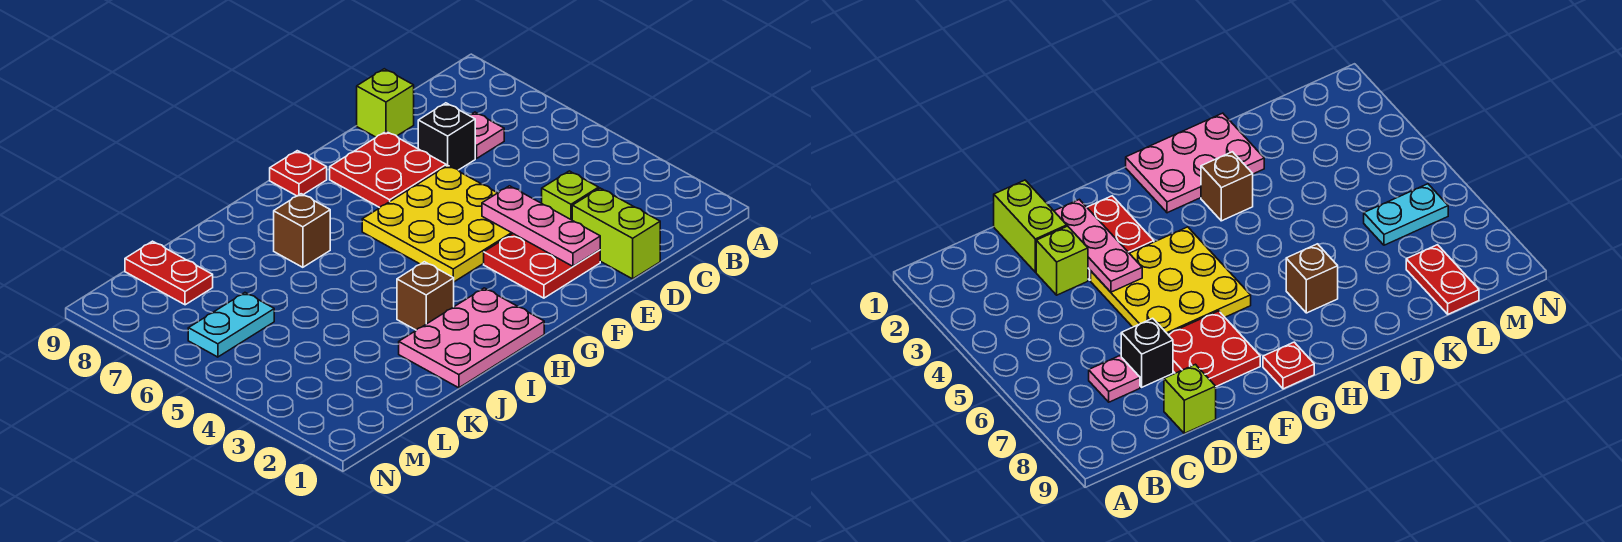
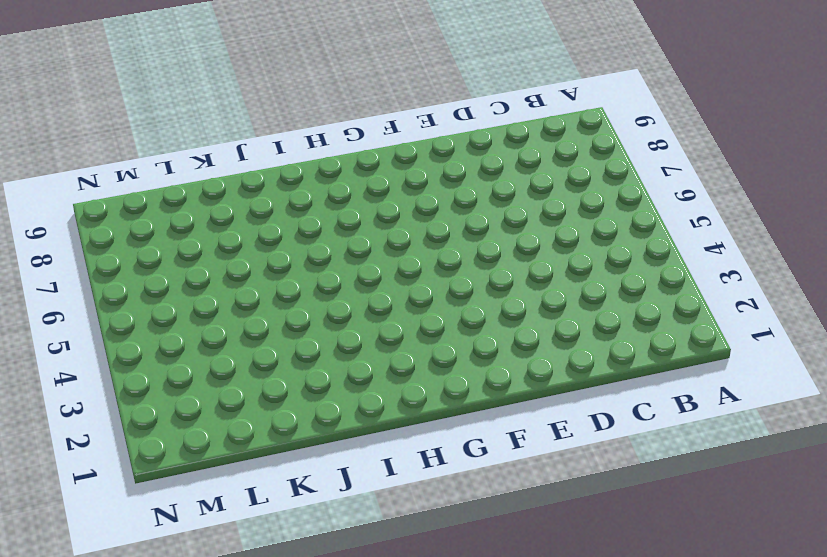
none -> pink plate C7 level 1
none -> lime brick D1:D2 level 1
none -> lime brick D3 level 1

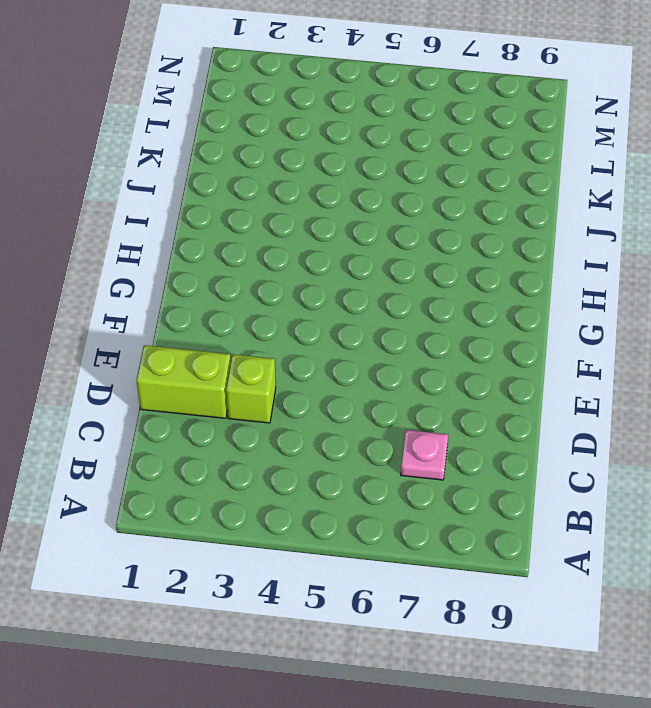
none -> black brick D7 level 1
none -> lime brick D9 level 1
none -> red plate E2:F3 level 1

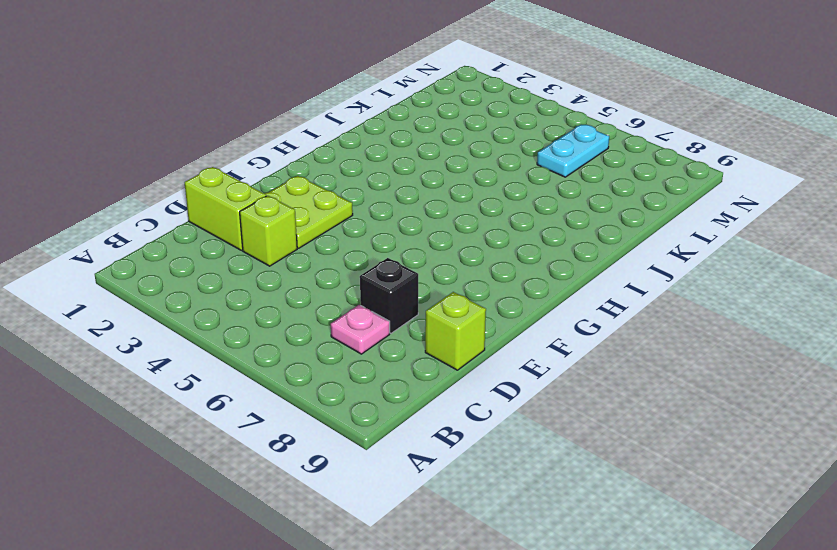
lime plate E2:F3 level 1 -> red plate E2:F3 level 1
none -> yellow plate E4:G6 level 1
none -> red plate E7:F8 level 1
none -> red plate G9 level 1

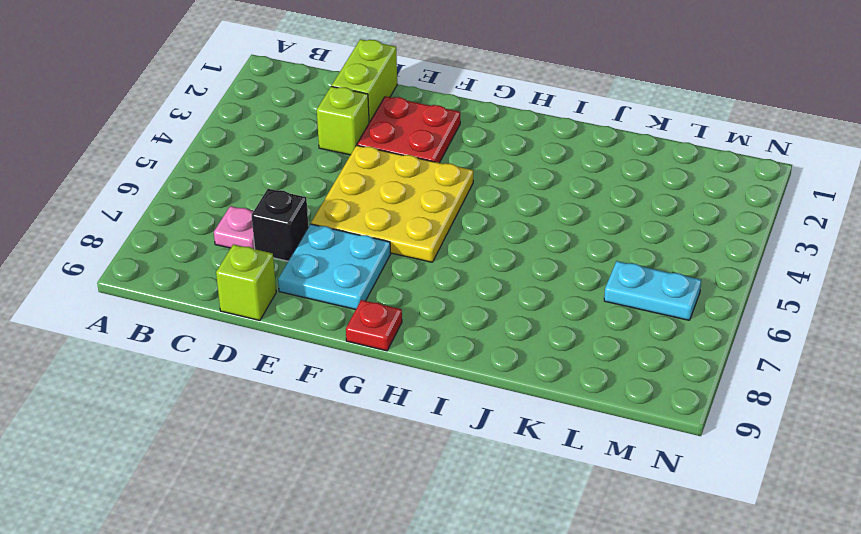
cyan plate E7:F8 level 1 -> red plate E7:F8 level 1
none -> pink plate H1:J2 level 1
none -> brown brick I3 level 1
none -> brown brick I7 level 1

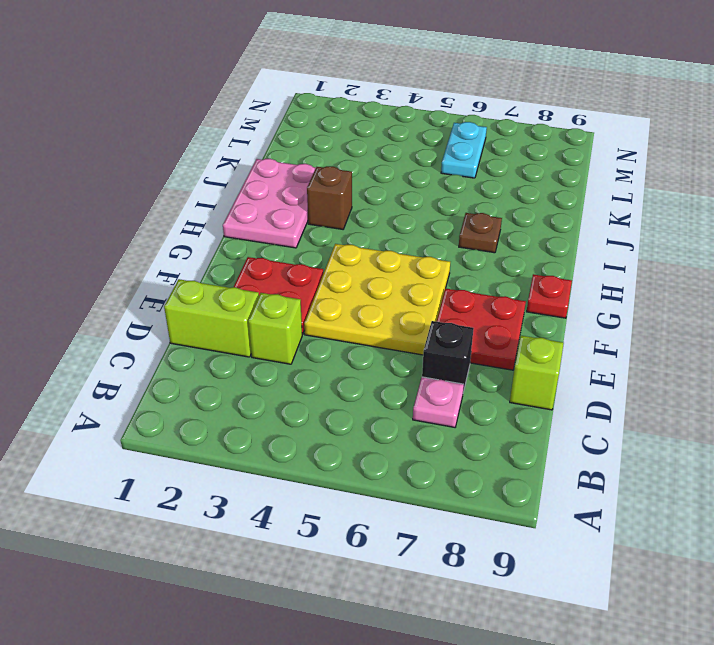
brown plate I7 level 1 -> brown brick I7 level 1
none -> red plate L8:L9 level 1
none -> pink plate E2:E4 level 2

